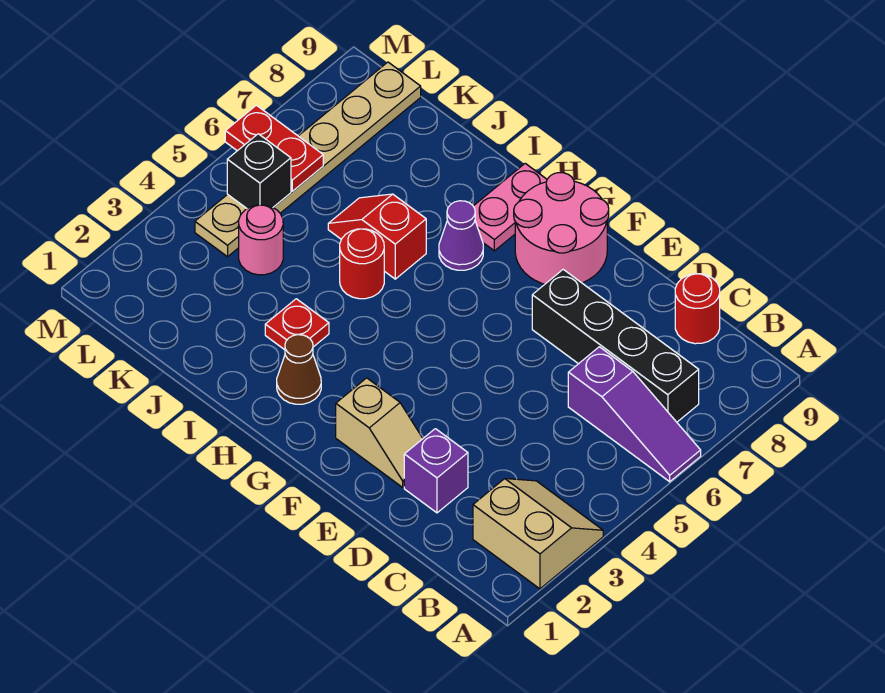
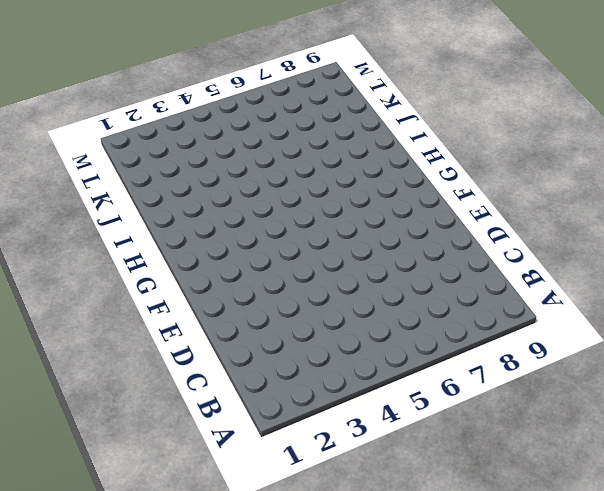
none -> tan slope A2:B3 level 1 top 2
none -> purple slope A6:C6 level 1 top C
none -> black brick B7:E7 level 1

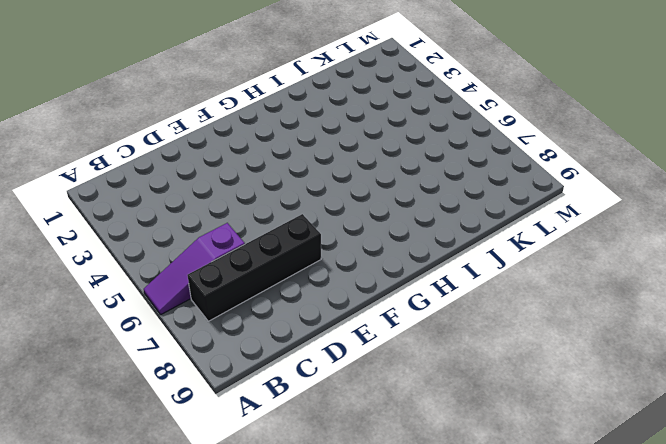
none -> tan slope A2:B3 level 1 top 2
none -> red round brick C9 level 1
none -> purple brick D2 level 1

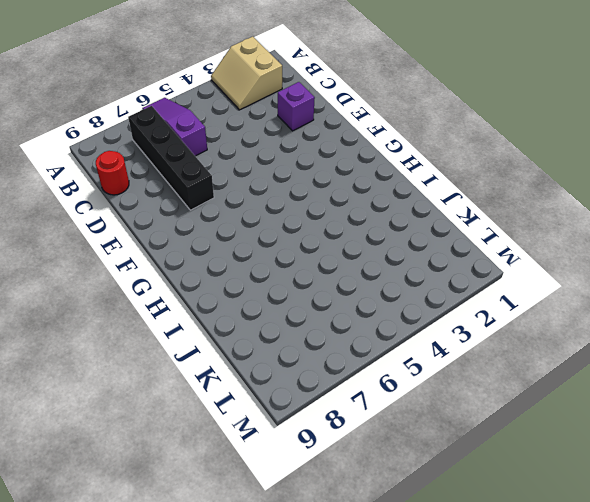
none -> tan slope E2:F2 level 1 top F
none -> pink round brick F8:G9 level 1
none -> brown cone H2 level 1

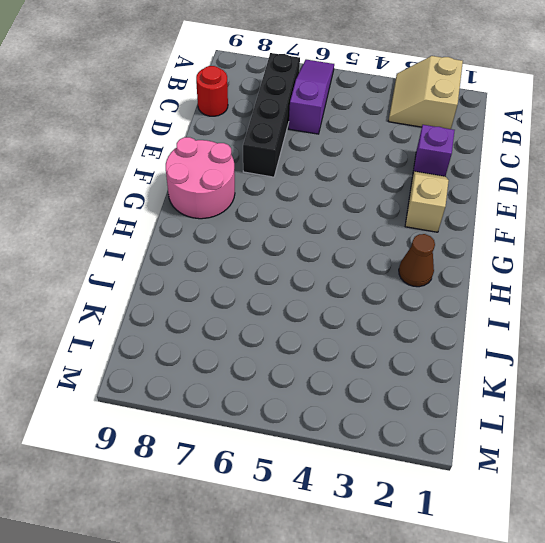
none -> purple cone H7 level 1
none -> pink plate H8:H9 level 1
none -> red plate I3 level 1

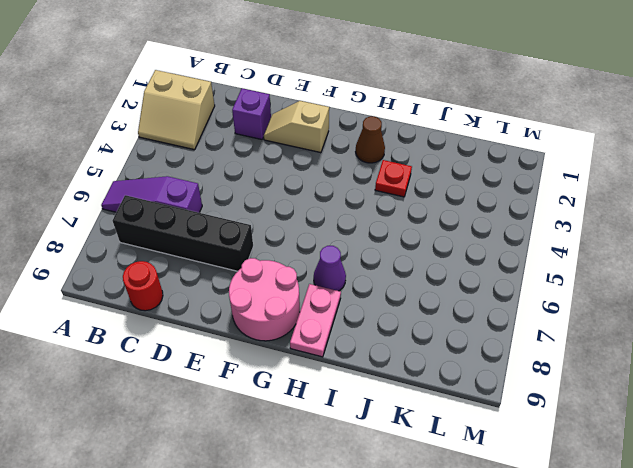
none -> red round brick I5 level 1
none -> red slope I6:J6 level 1 top I
none -> pink round brick K4 level 1

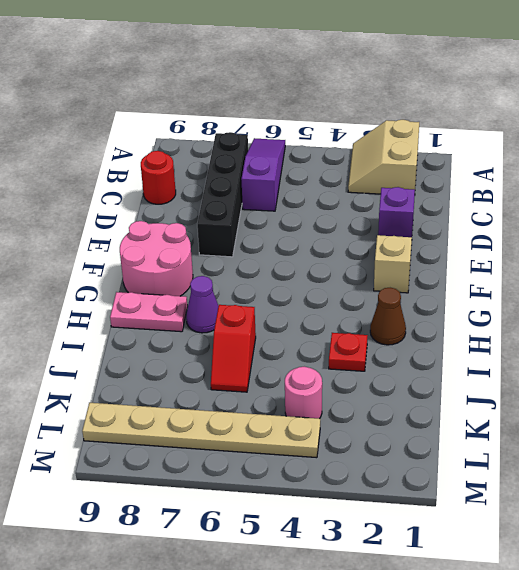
none -> red round brick I5 level 1
none -> black brick L5 level 2
none -> red plate L6:M6 level 2

